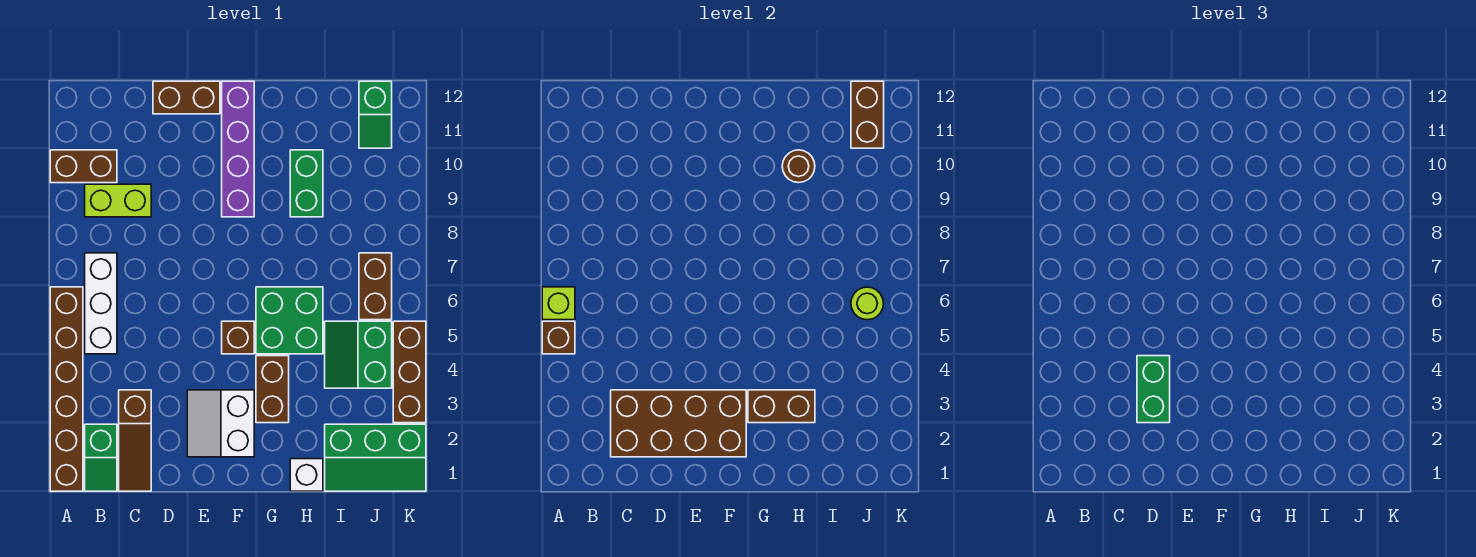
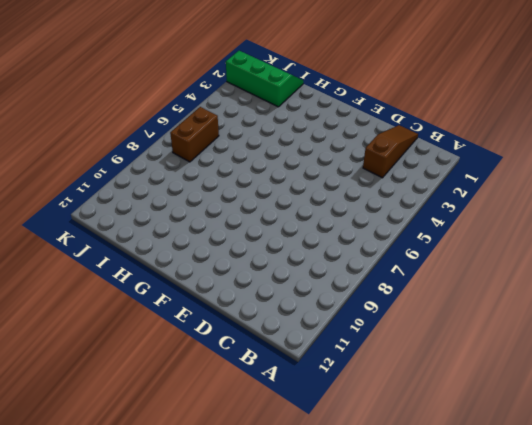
none -> brown brick A1:A6 level 1
none -> brown brick A10:B10 level 1
none -> green slope B1:B2 level 1 top 2

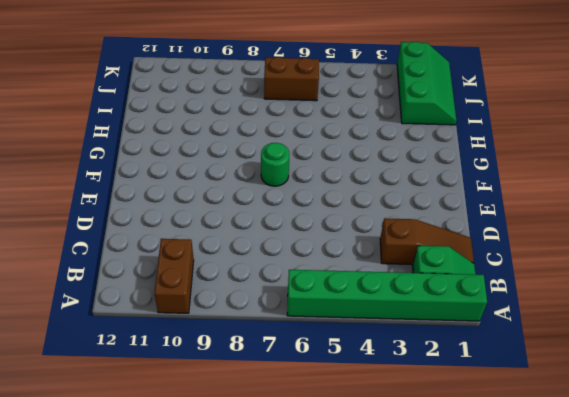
green brick A1:A6 level 1 -> brown brick A1:A6 level 1
green round brick F7 level 1 -> none
none -> white brick B5:B7 level 1
none -> lime brick B9:C9 level 1
none -> brown brick D12:E12 level 1

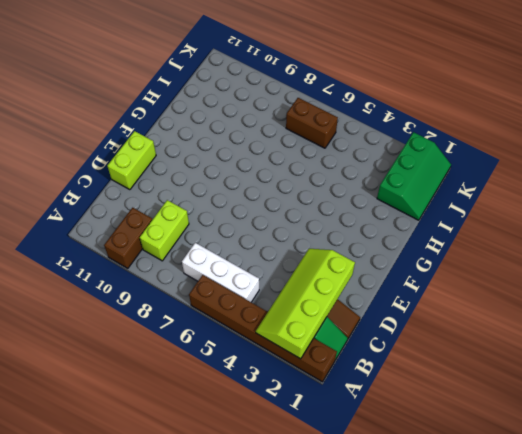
lime slope A2:D3 level 2 top 2 -> brown brick C2:F3 level 2
lime brick D12:E12 level 1 -> brown brick D12:E12 level 1
none -> white slope E2:F3 level 1 top F
none -> brown brick F5 level 1
none -> purple brick F9:F12 level 1

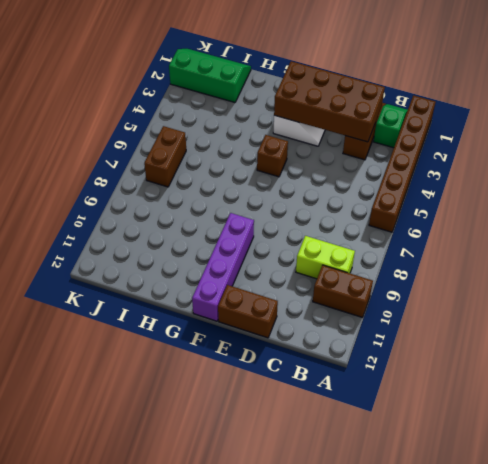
none -> white brick B5:B7 level 1
none -> brown brick G3:G4 level 1
none -> green brick G5:H6 level 1

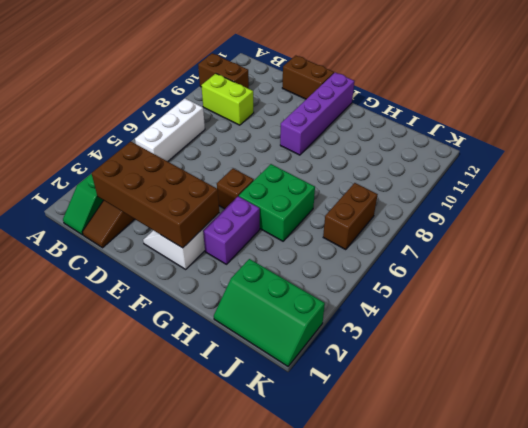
purple brick G3:G4 level 1 -> brown brick G3:G4 level 1
none -> brown brick A1:A6 level 1
none -> white brick H1 level 1
none -> green brick H9:H10 level 1

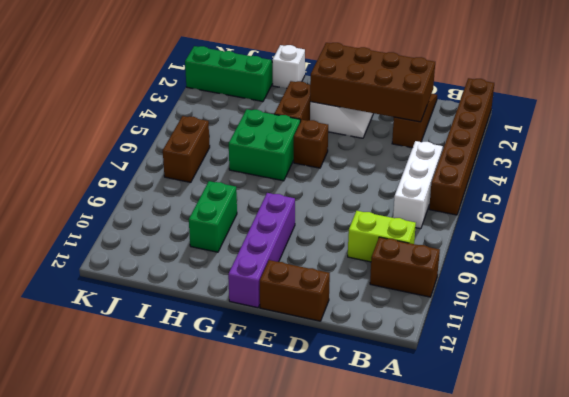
none -> green slope B1:B2 level 1 top 2
none -> green slope I4:J5 level 1 top J
none -> green slope J11:J12 level 1 top 12

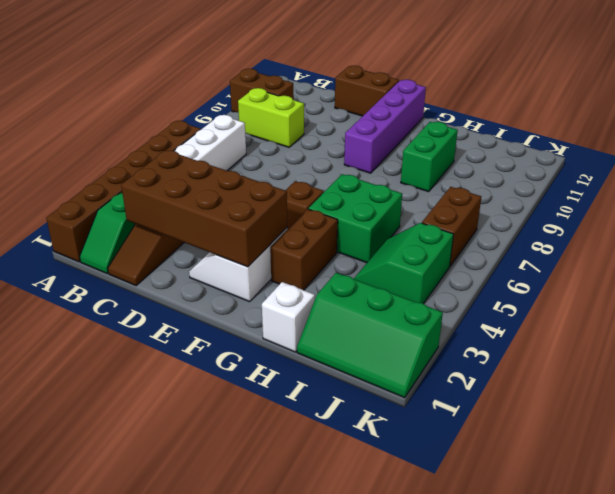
none -> green slope J11:J12 level 1 top 12
none -> brown brick K3:K5 level 1
none -> brown brick A5 level 2

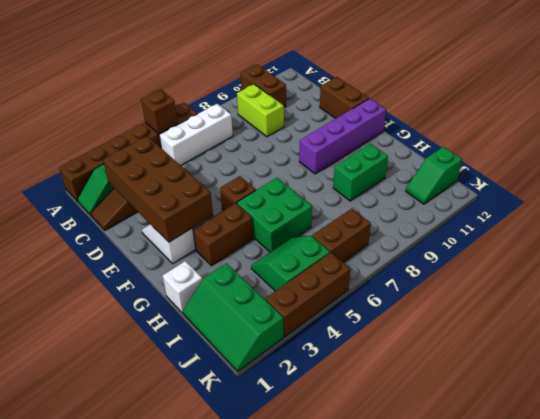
none -> lime brick A6 level 2
none -> brown brick G3:H3 level 2
none -> brown round brick H10 level 2

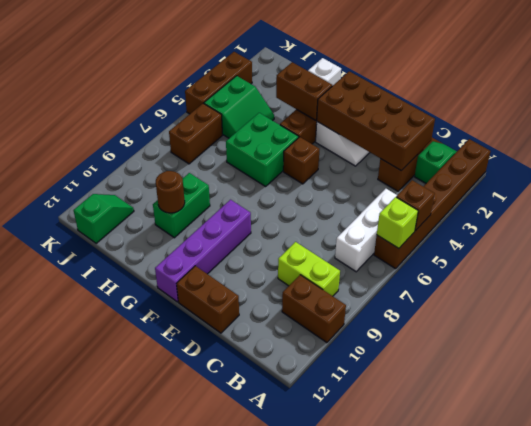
none -> green slope I1:K2 level 1 top 2
none -> lime round brick J6 level 2
none -> brown brick J11:J12 level 2

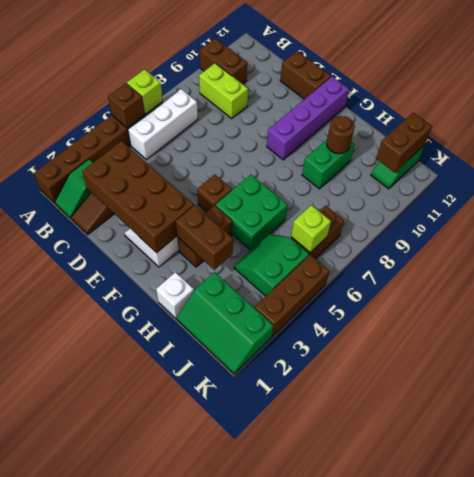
lime brick J6 level 2 -> lime round brick J6 level 2
none -> green brick D3:D4 level 3

